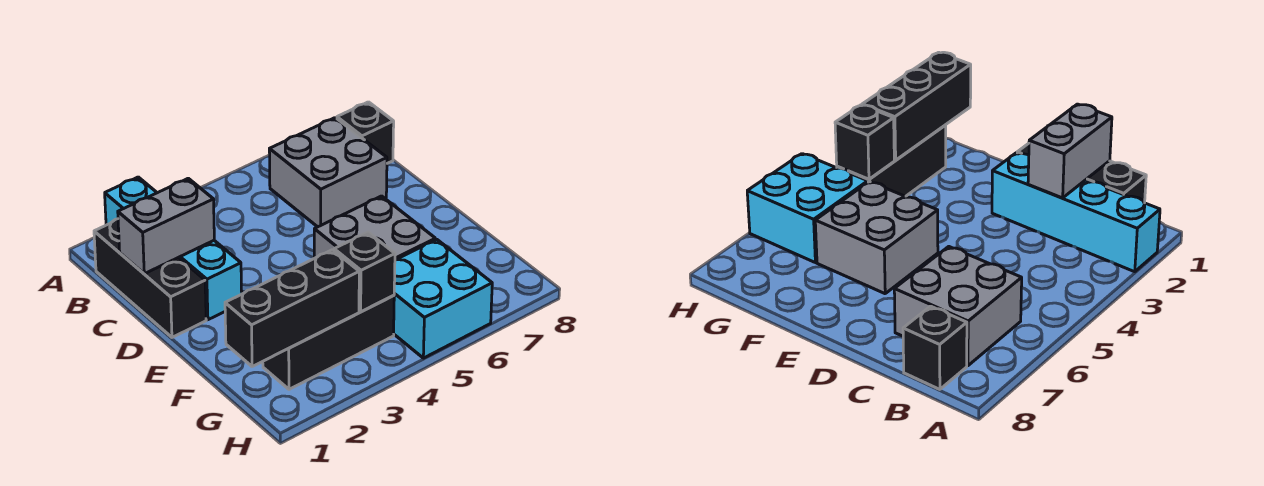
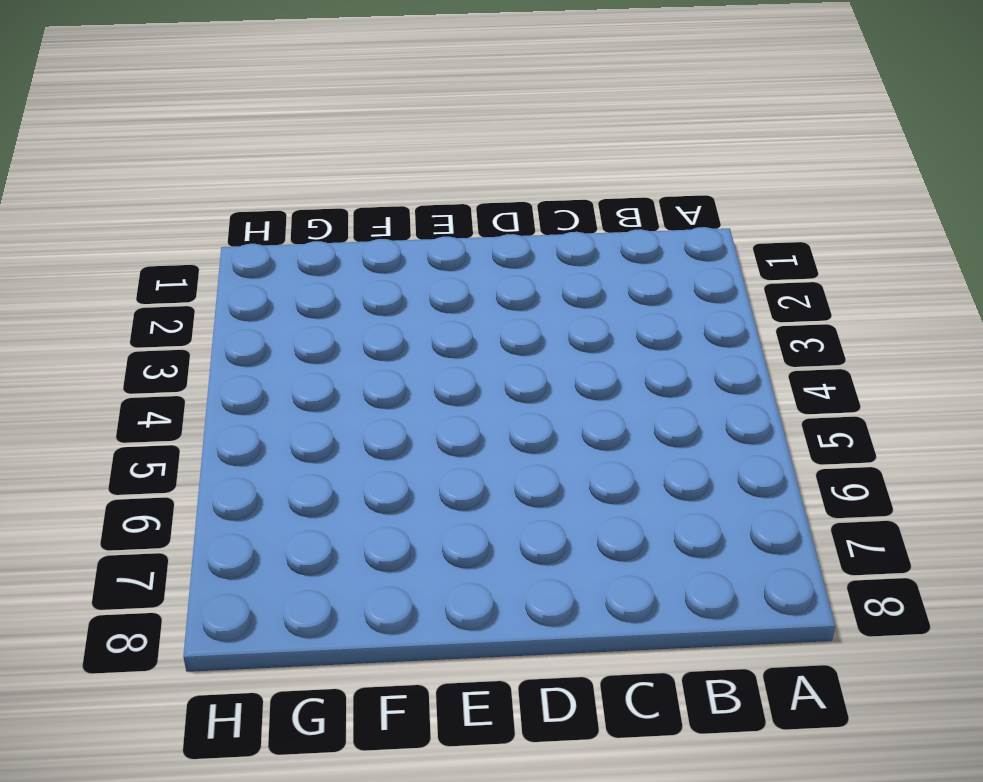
none -> cyan brick A2:D2 level 1
none -> black brick B1:D1 level 1

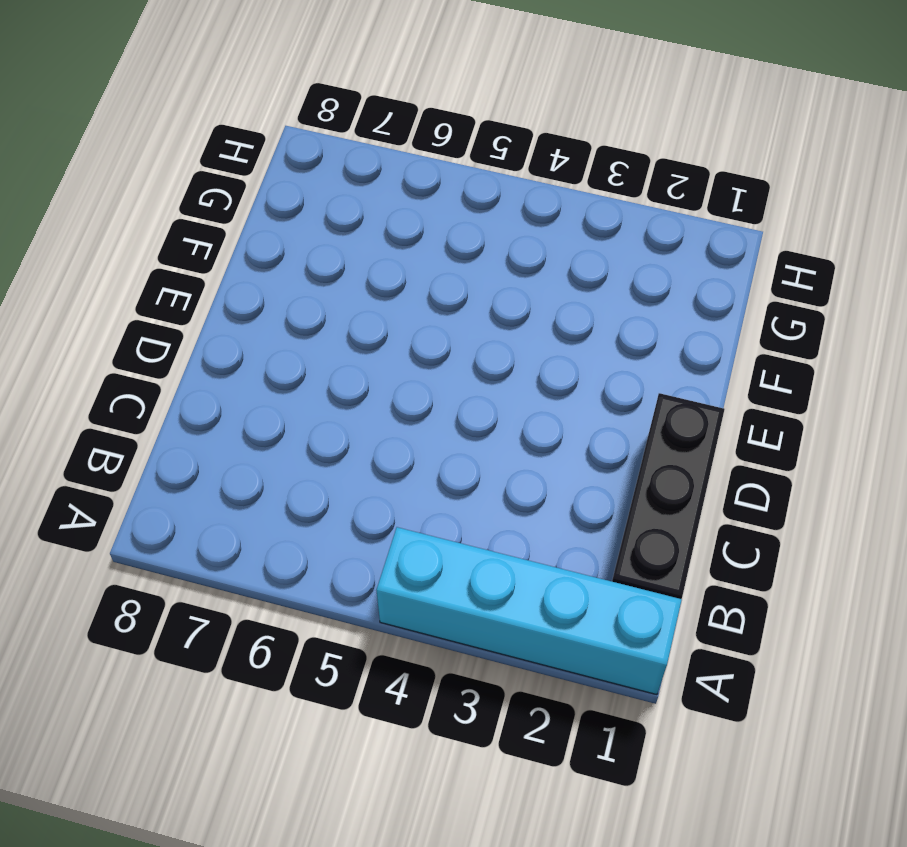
cyan brick A1:A4 level 1 -> cyan brick A2:D2 level 1
none -> grey brick B6:C7 level 1
none -> black brick B8 level 1

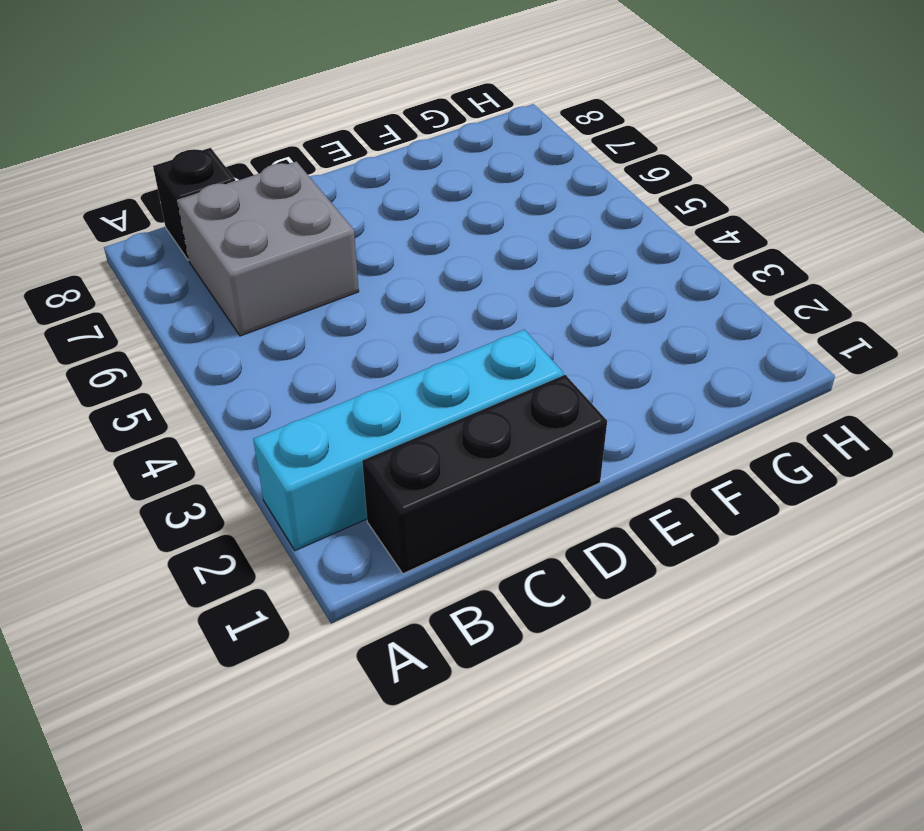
none -> grey brick E5:F6 level 1
none -> black brick G2:G4 level 1

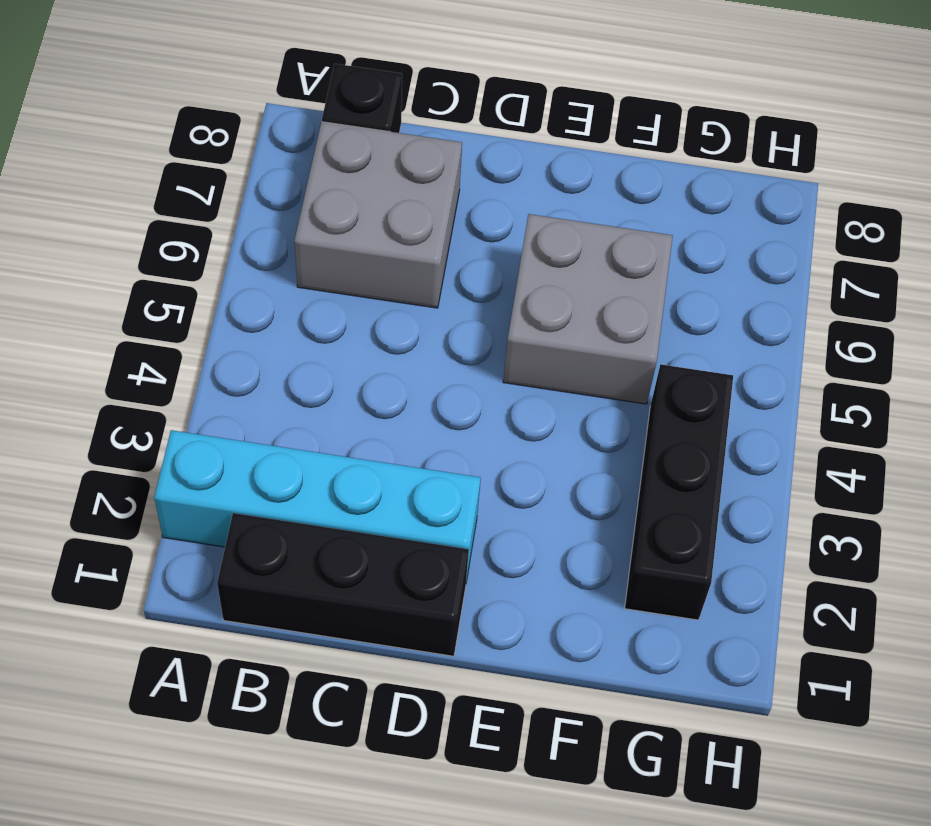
none -> cyan brick G5:H6 level 1
none -> grey brick C1:C2 level 2

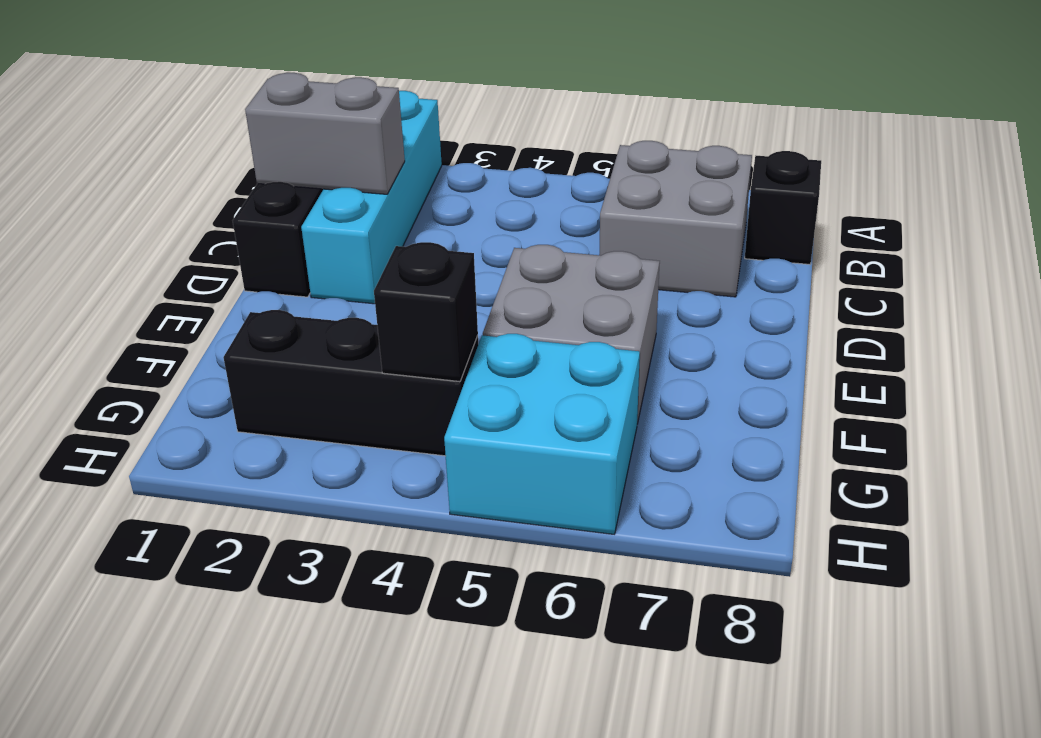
none -> black brick G1:G3 level 2

